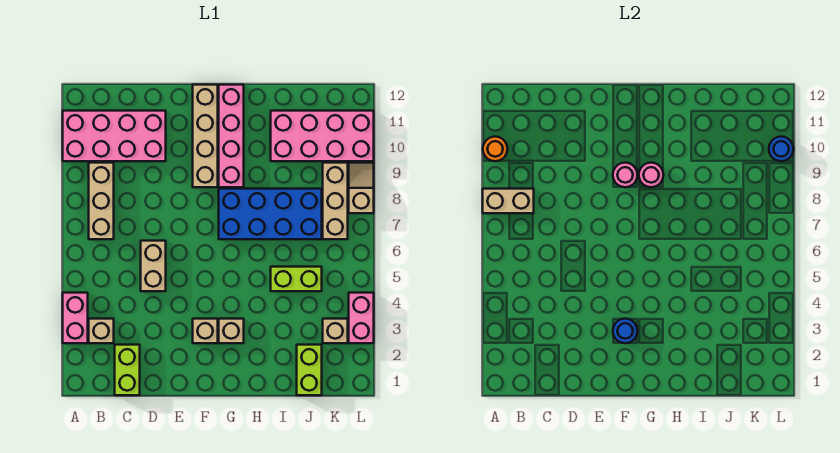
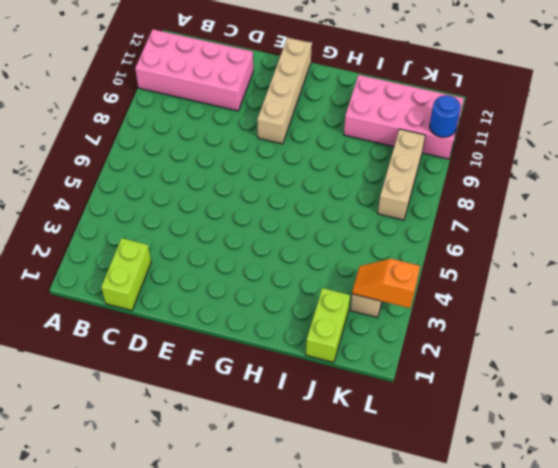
orange slope K3:L3 level 2 top L -> none
none -> pink brick A3:A4 level 1
none -> tan brick B3 level 1
none -> tan brick B7:B9 level 1

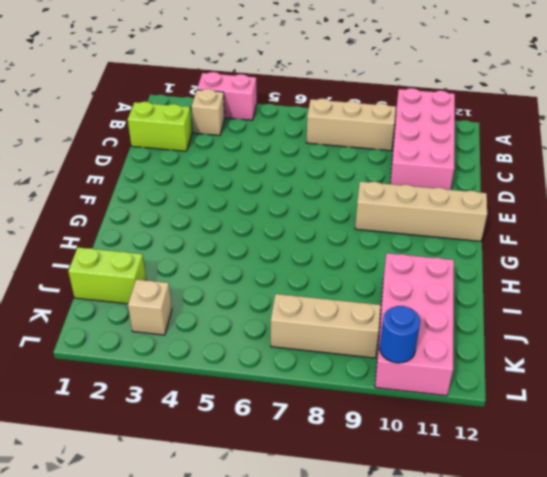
none -> tan brick D5:D6 level 1
none -> tan brick F3 level 1
none -> tan brick G3 level 1

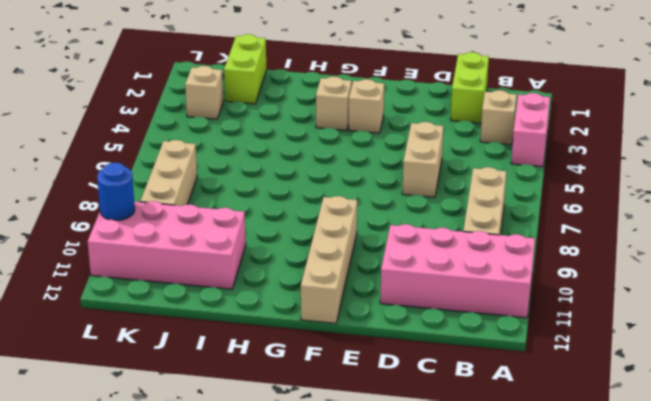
none -> blue brick G7:J8 level 1
none -> pink brick G9:G12 level 1
none -> lime brick I5:J5 level 1

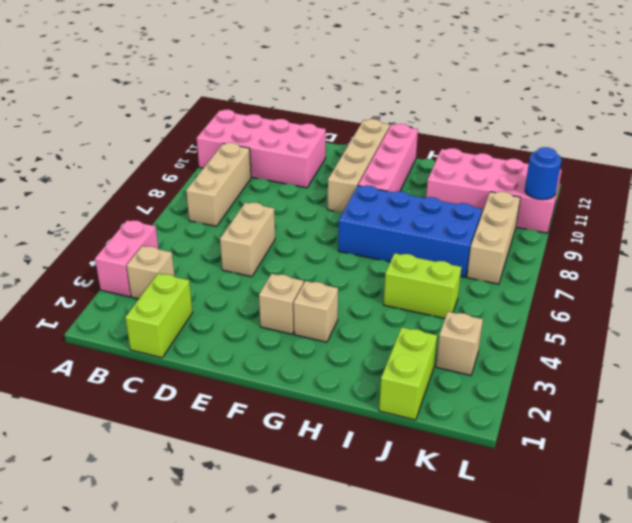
none -> pink brick L3:L4 level 1
none -> tan slope L8:L9 level 1 top 8
none -> tan brick A8:B8 level 2

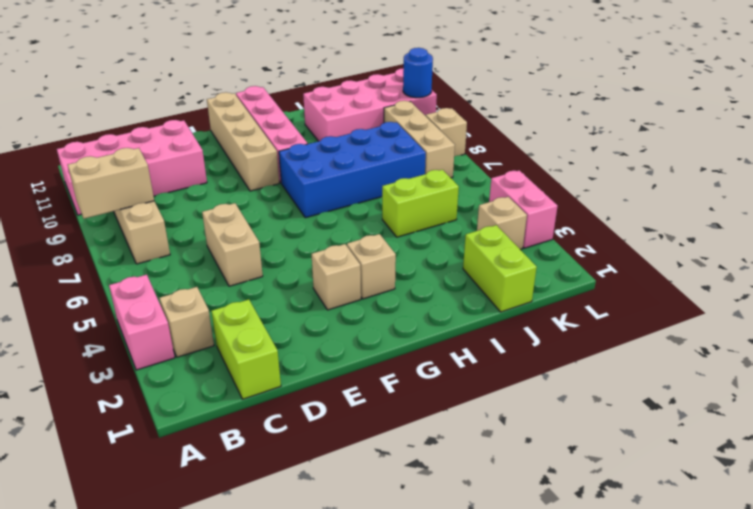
none -> orange round brick A10 level 2
none -> blue round brick F3 level 2
none -> pink round brick F9 level 2

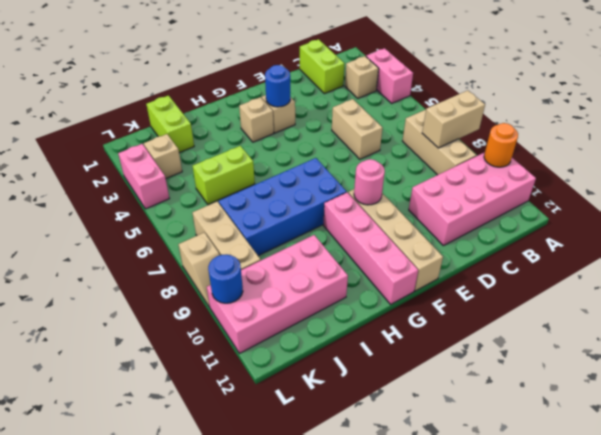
none -> pink round brick G9 level 2

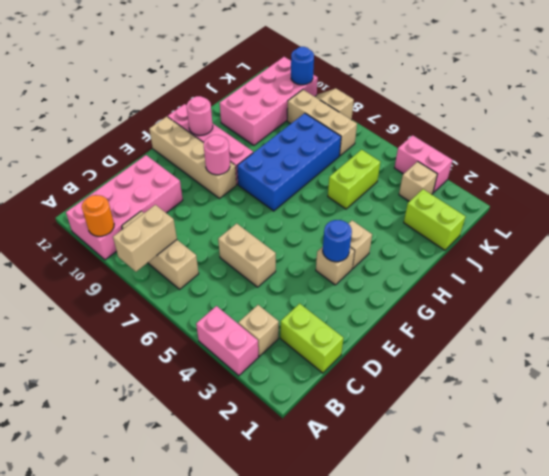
pink round brick G11 level 2 -> pink round brick G9 level 2

